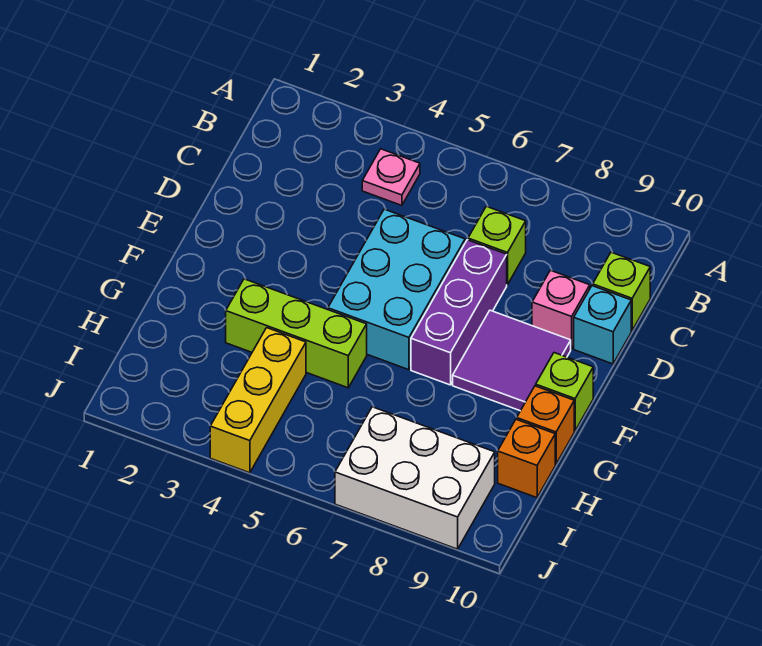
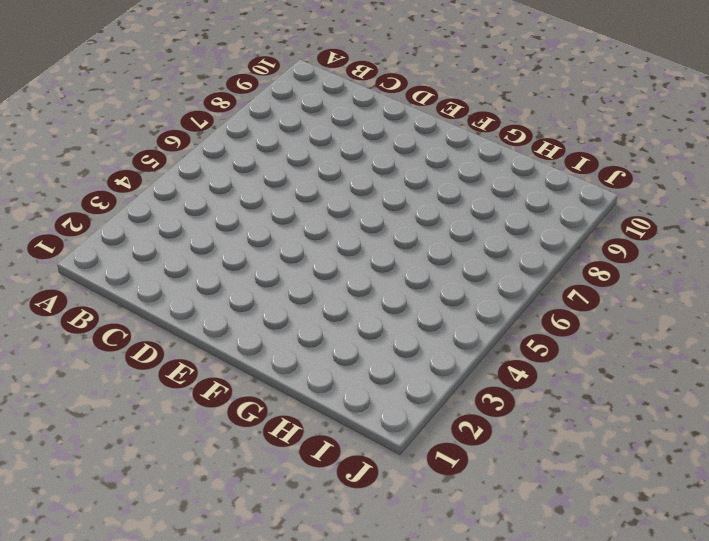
none -> pink plate B4 level 1
none -> lime brick C7 level 1
none -> lime brick C10 level 1

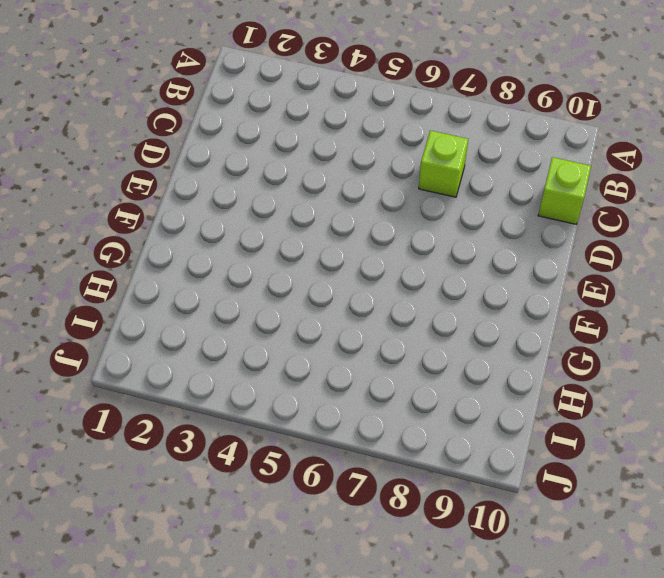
none -> pink plate B4 level 1
none -> cyan brick D5:F6 level 1
none -> purple brick D7:F7 level 1

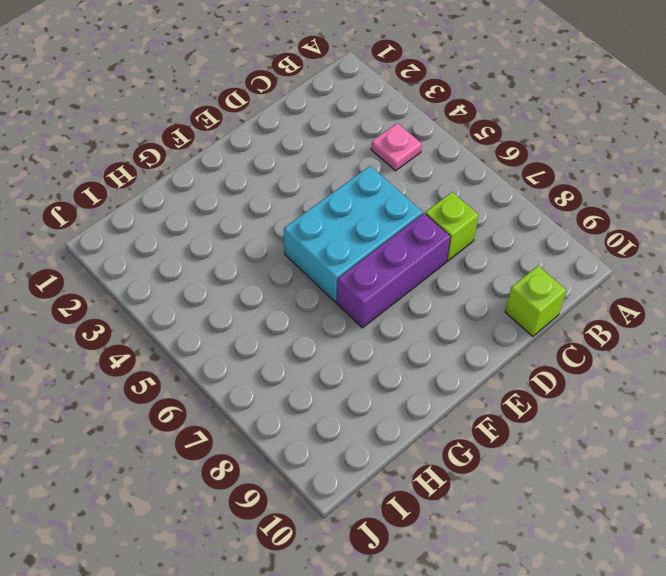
none -> pink brick D9 level 1
none -> cyan brick D10 level 1
none -> purple tile E8:F9 level 1

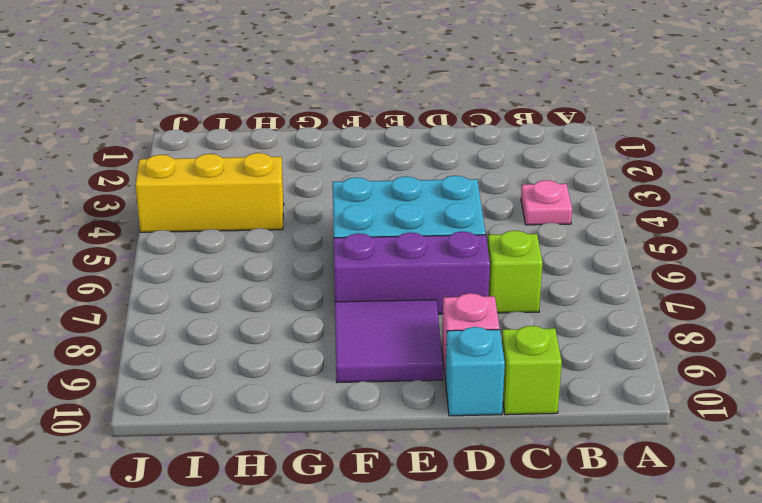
none -> lime brick F10 level 1
none -> lime brick G3:G5 level 1
none -> orange brick G10 level 1

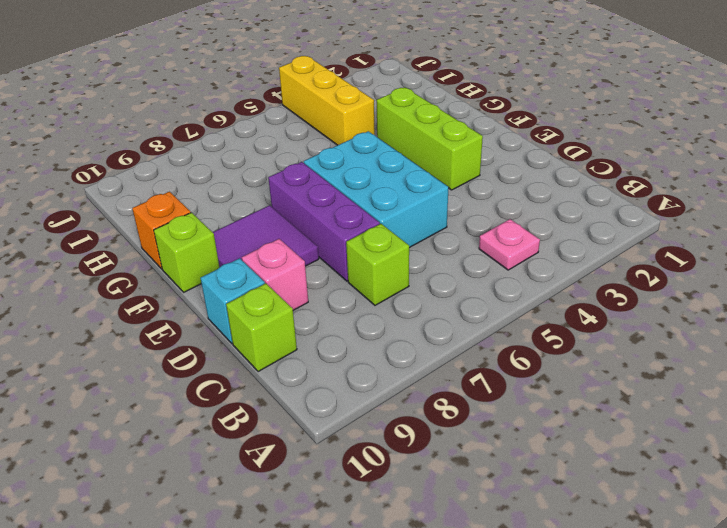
lime brick E3:G3 level 1 -> lime brick G3:G5 level 1
none -> orange brick H10 level 1
none -> white brick I7:J9 level 1

